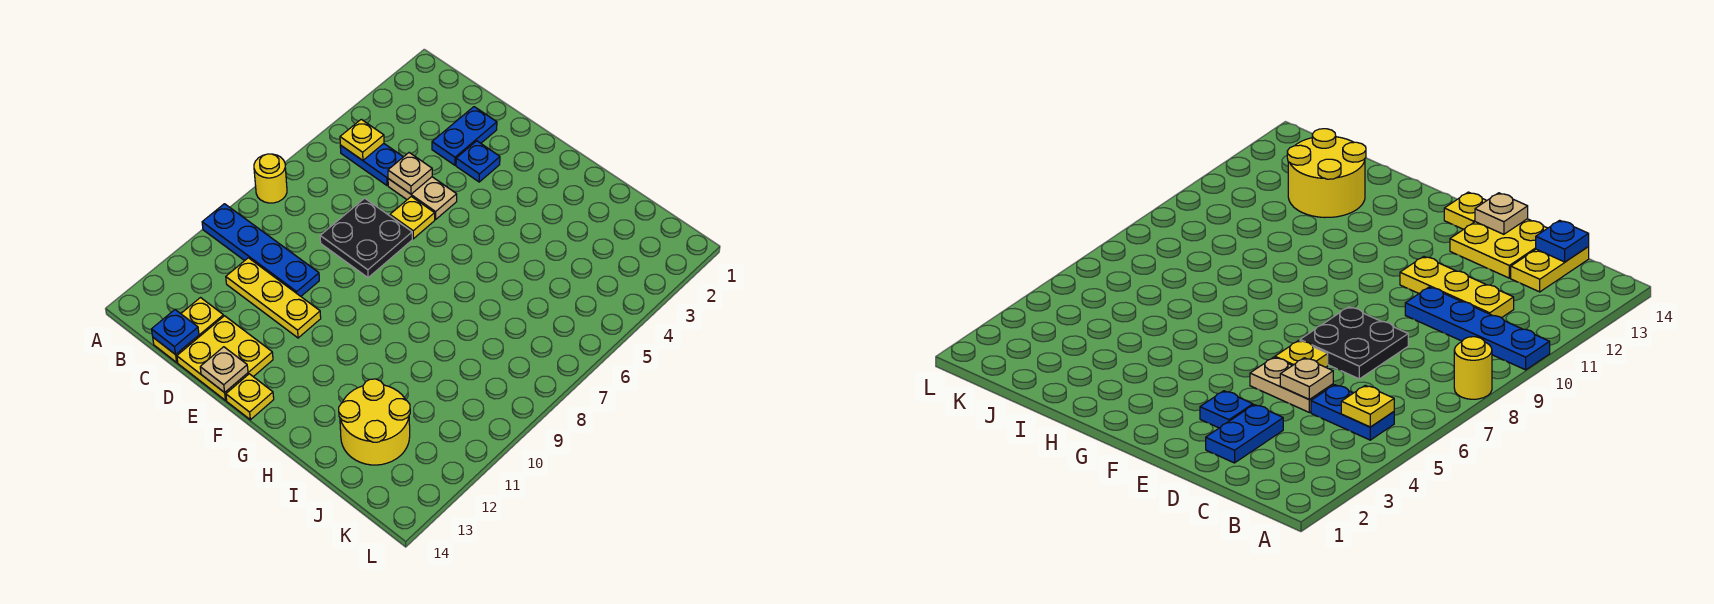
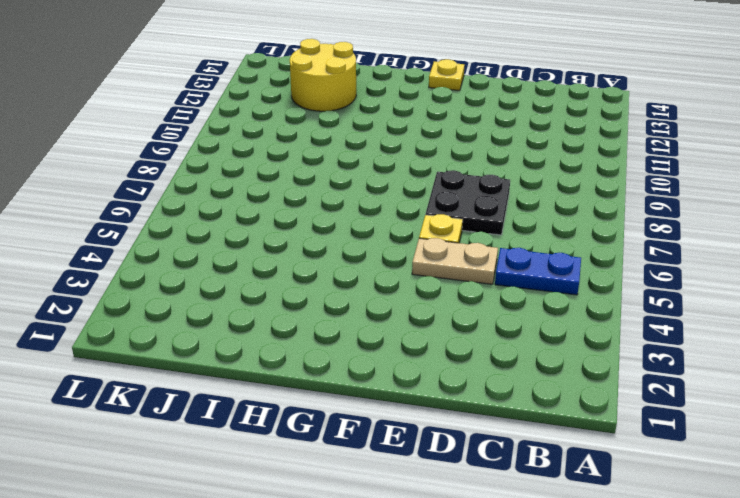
none -> yellow round brick A8 level 1
none -> blue plate A10:D10 level 1
none -> yellow plate C11:E11 level 1

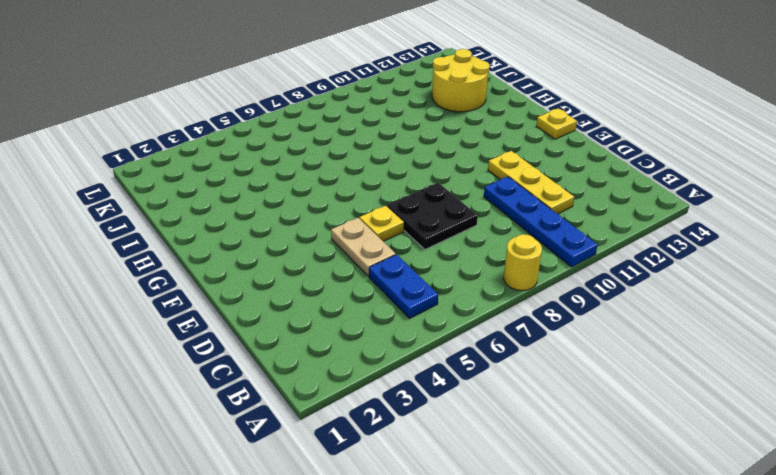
none -> yellow plate C13:C14 level 1
none -> blue plate D2:D3 level 1
none -> yellow plate D13:E14 level 1

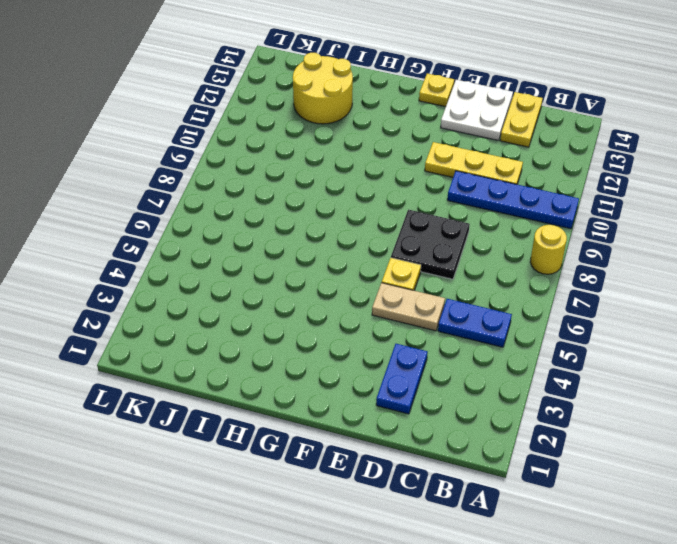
white plate D13:E14 level 1 -> yellow plate D13:E14 level 1
none -> blue plate E3 level 1
none -> yellow plate B5 level 2
none -> blue plate C14 level 2

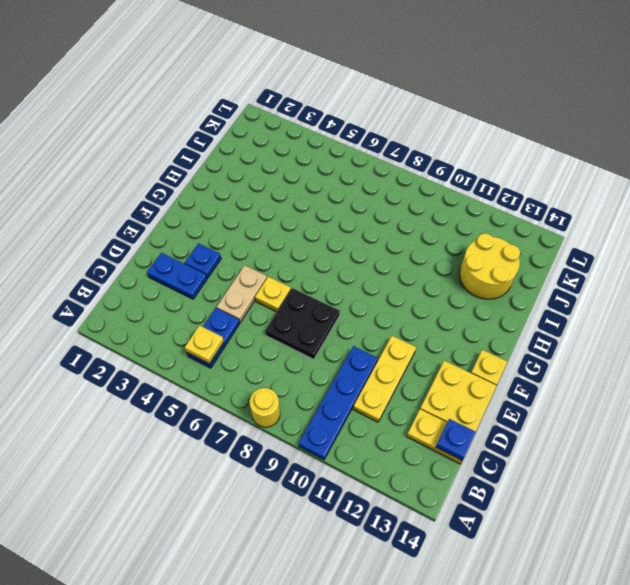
none -> tan plate D5 level 2
none -> tan plate E14 level 2

